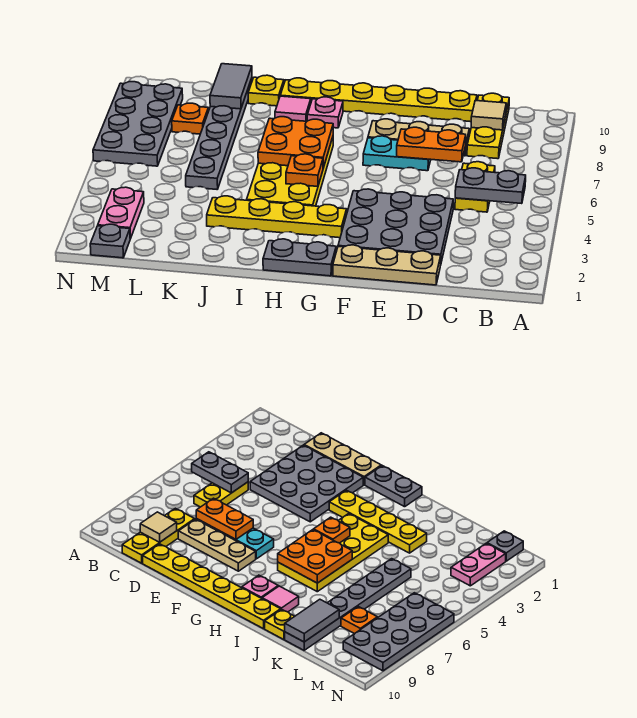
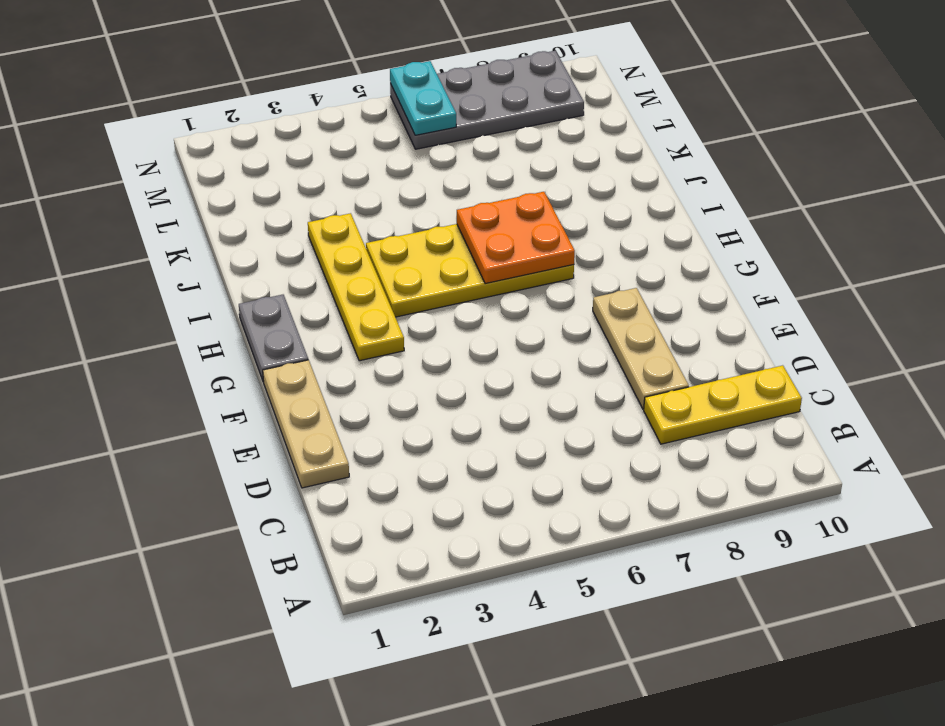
cyan plate M6:N6 level 2 -> cyan plate E7:F7 level 1
none -> yellow plate C5:C6 level 1
none -> grey plate D2:F4 level 1
none -> yellow plate D10:I10 level 1

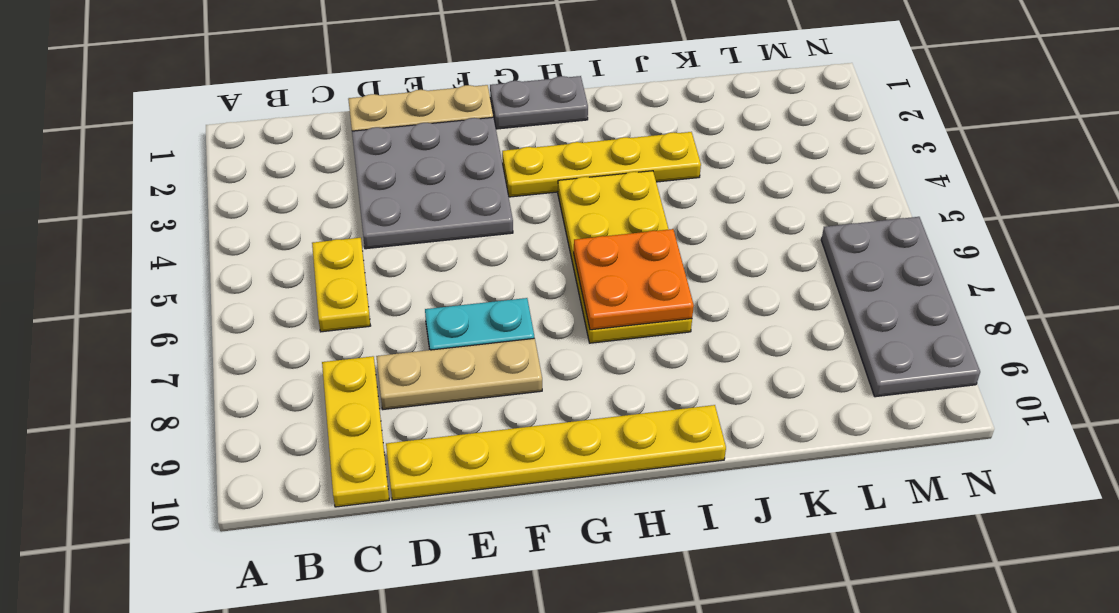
none -> pink plate H9 level 1
none -> pink tile I9 level 1
none -> yellow plate J10 level 1

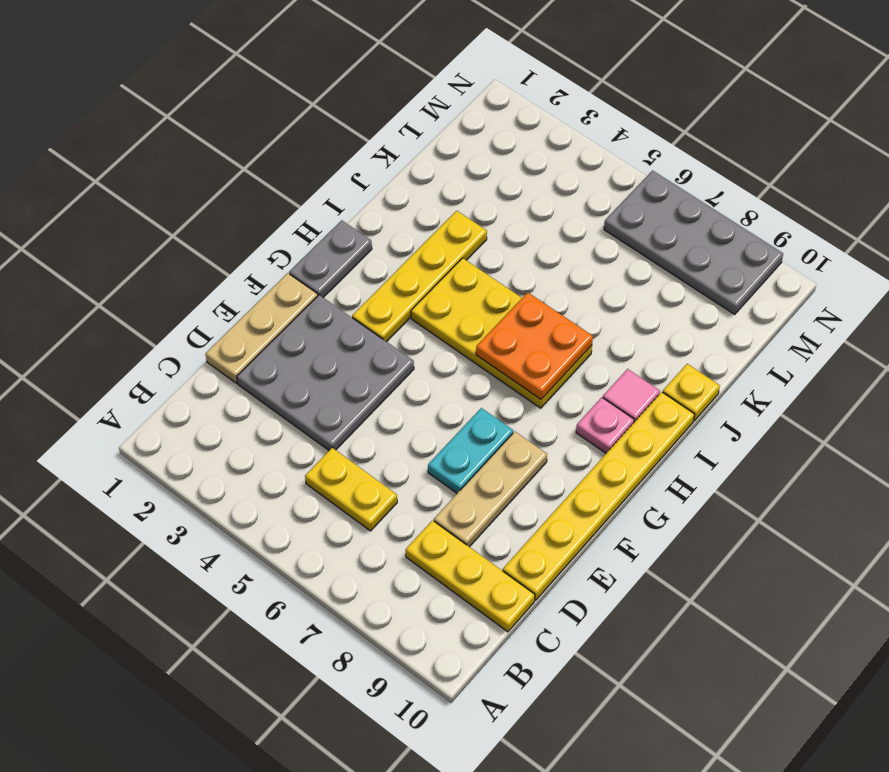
none -> grey plate K5:K10 level 1
none -> orange plate L8 level 1
none -> grey plate M1 level 1

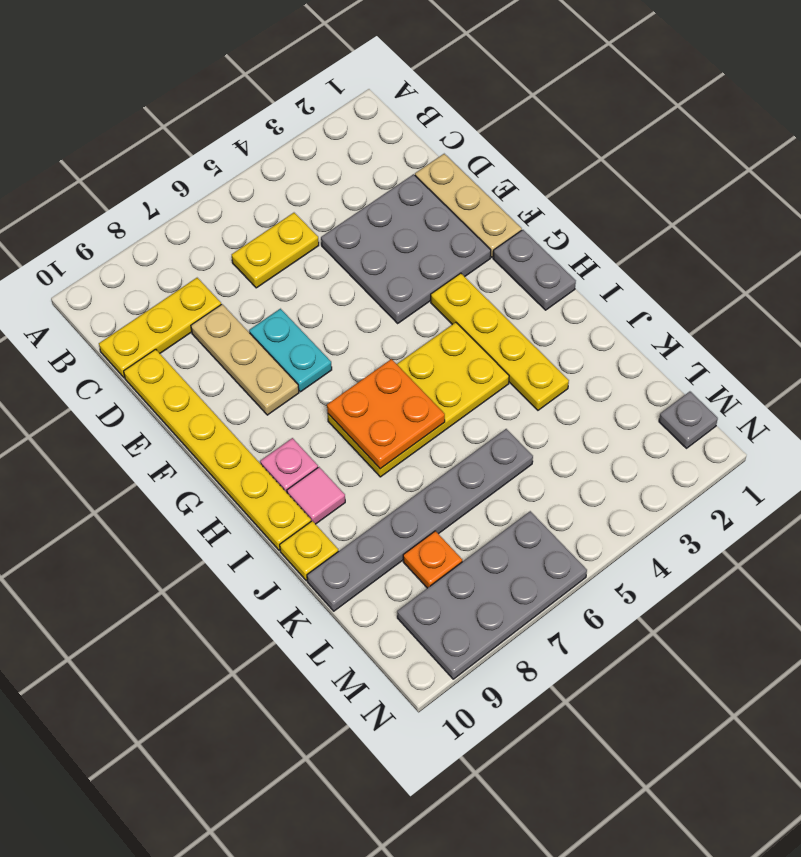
none -> pink plate M2:M3 level 1
none -> grey plate B5:C5 level 2
none -> tan tile C9 level 2

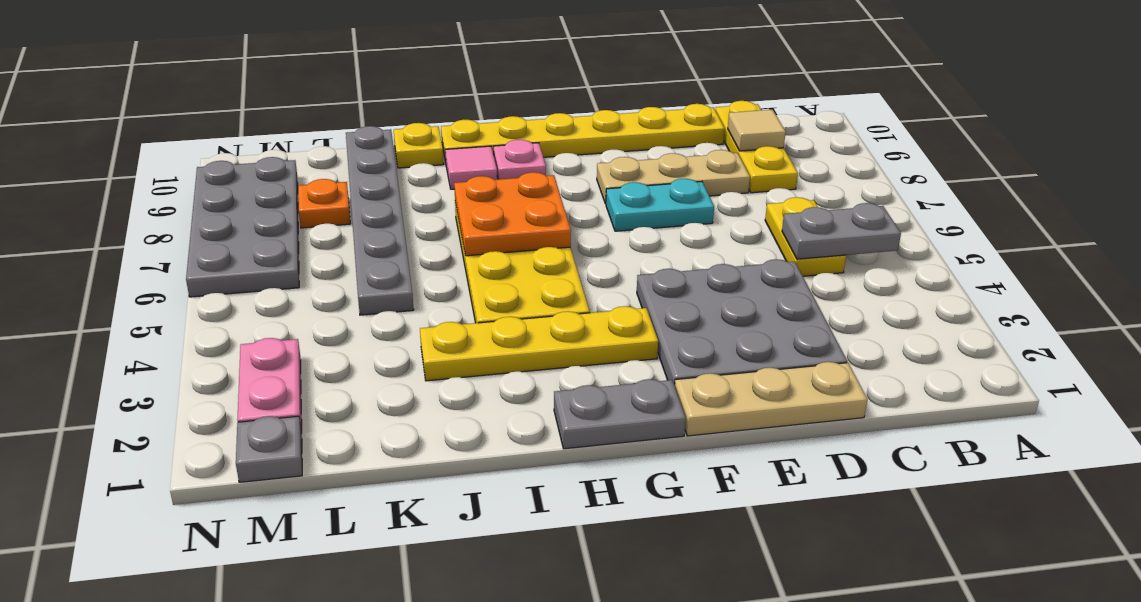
none -> orange plate D7:E7 level 2
none -> orange plate H5 level 2
none -> grey tile K9:K10 level 2

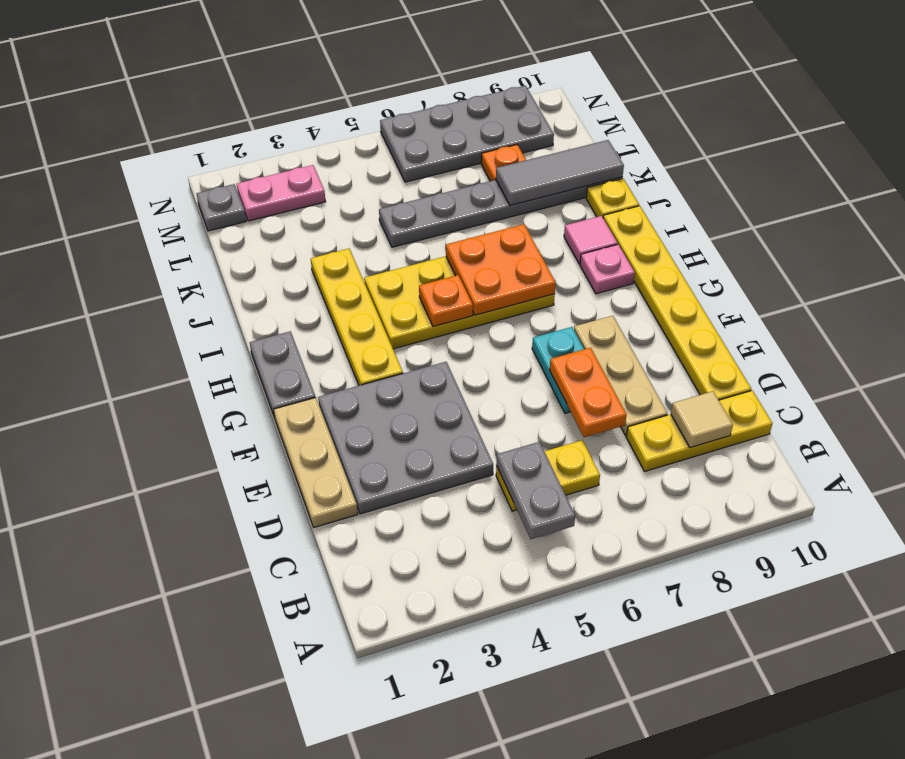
grey tile K8:K10 level 2 -> grey tile K9:K10 level 2

